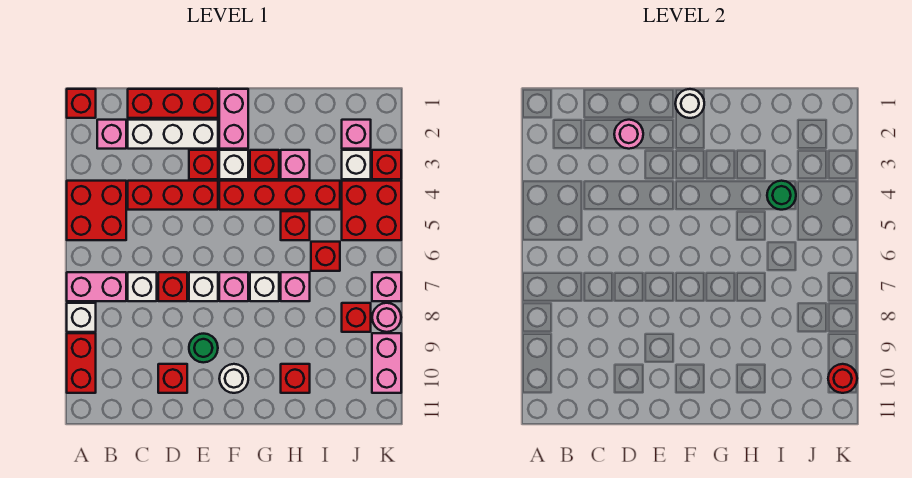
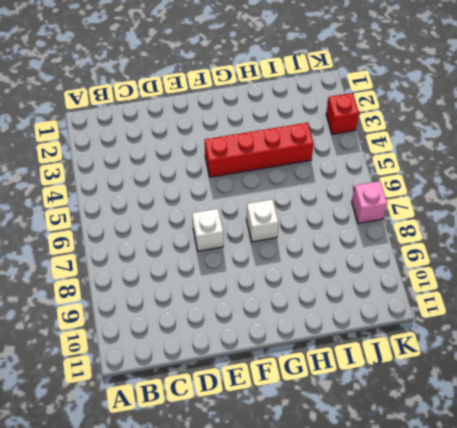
none -> red brick A1 level 1
none -> red brick A4:B5 level 1
none -> pink brick A7:B7 level 1
none -> white brick A8 level 1

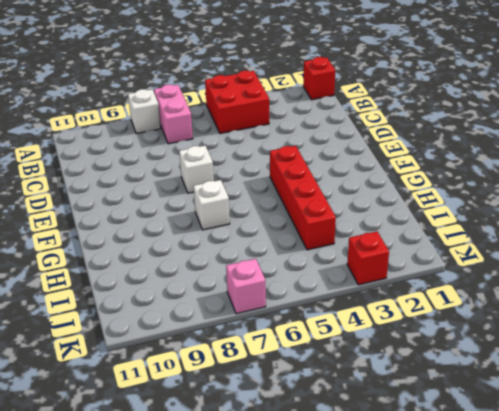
none -> red brick A9:A10 level 1
none -> pink brick B2 level 1
none -> red brick C1:E1 level 1
none -> white brick C2:E2 level 1

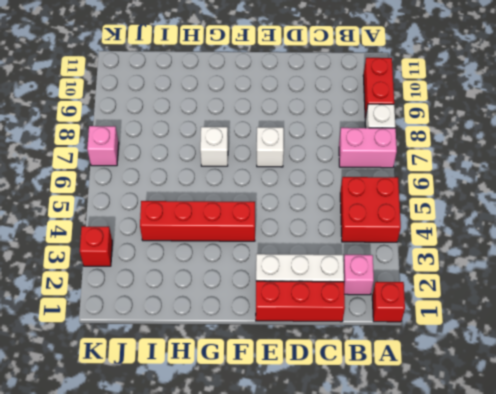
none -> red brick C4:E4 level 1
none -> white brick C7 level 1
none -> red brick D7 level 1
none -> red brick D10 level 1

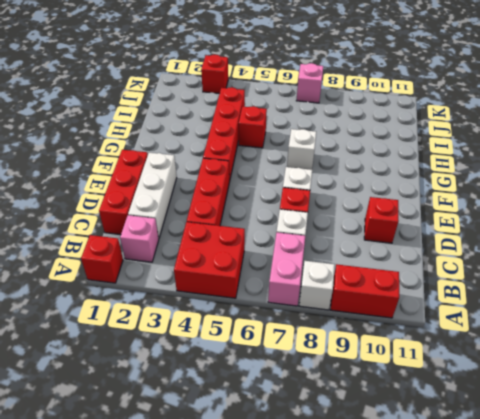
none -> red brick E3 level 1
none -> green round brick E9 level 1
none -> pink brick F1:F2 level 1
none -> white brick F3 level 1

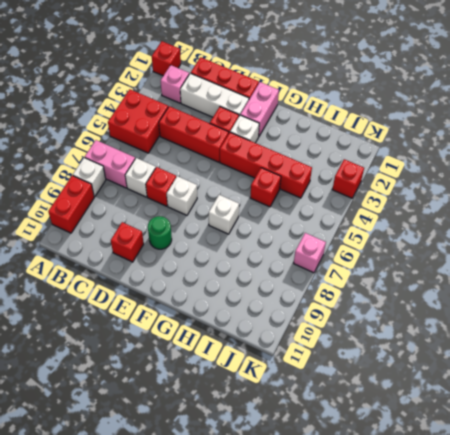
none -> pink brick F7 level 1
none -> white round brick F10 level 1
none -> red brick G3 level 1
none -> pink brick H3 level 1

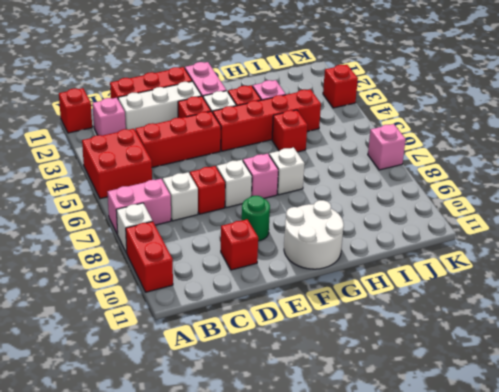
white round brick F10:G11 level 1 -> white round brick F10 level 1
none -> pink brick H7 level 1
none -> red brick H10 level 1
none -> red brick I6 level 1
none -> pink brick J2 level 1

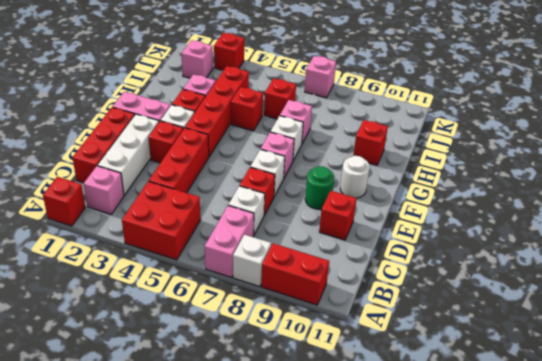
none -> white brick J3 level 1
none -> red brick J4:K5 level 1
none -> red brick J8 level 1
none -> pink round brick K8 level 1

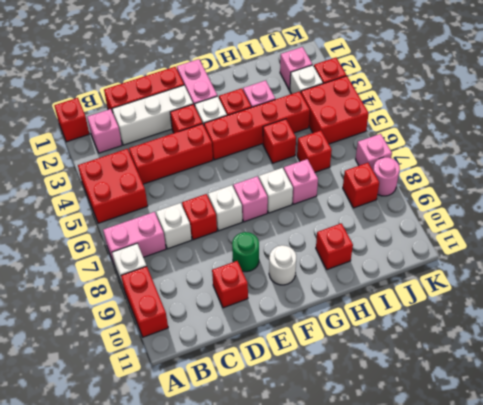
none -> pink brick K9:K10 level 1
none -> pink round brick D2 level 2
none -> white round brick F1 level 2
none -> green round brick I4 level 2

